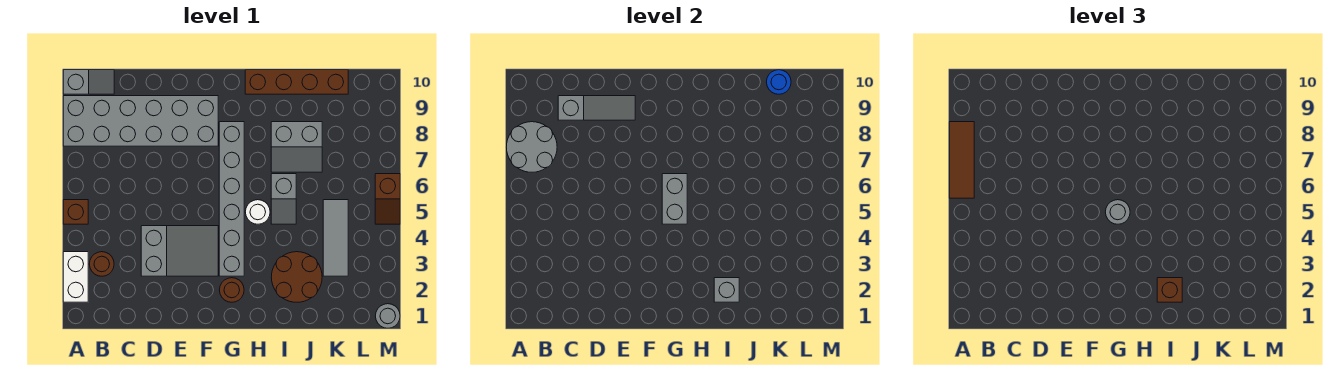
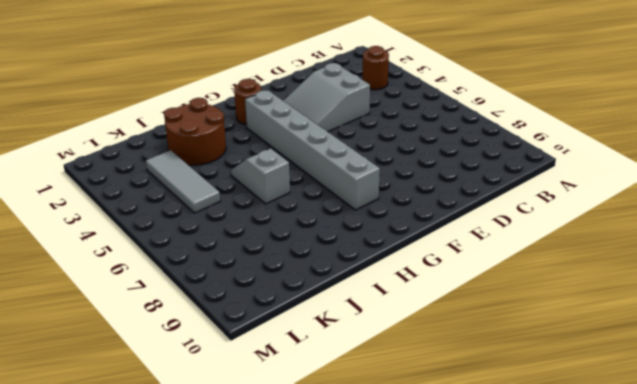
none -> white brick A2:A3 level 1
none -> brown brick A5 level 1
none -> grey brick A8:F9 level 1

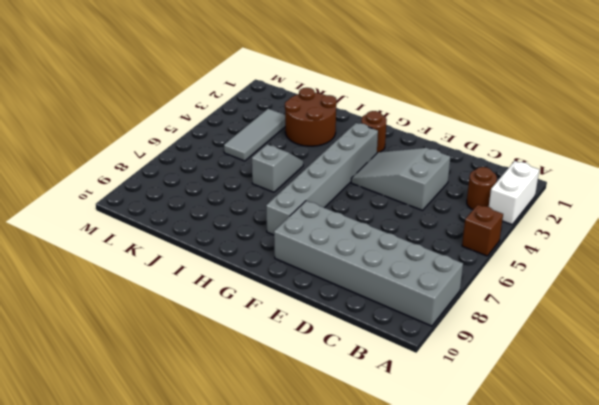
none -> grey slope A10:B10 level 1 top A
none -> white round brick H5 level 1
none -> brown brick H10:K10 level 1

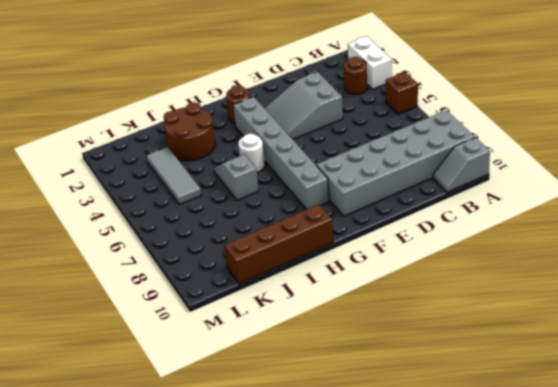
none -> grey slope I7:J8 level 1 top 8
none -> grey round brick M1 level 1
none -> brown slope M5:M6 level 1 top 6

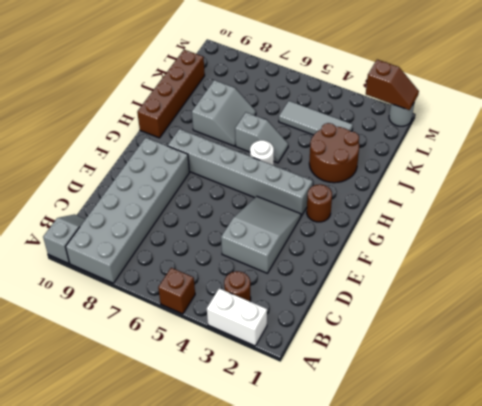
brown slope M1:M2 level 2 top 2 -> brown slope M5:M6 level 1 top 6
none -> grey round brick A7:B8 level 2
none -> grey slope C9:E9 level 2 top C
none -> grey brick G5:G6 level 2

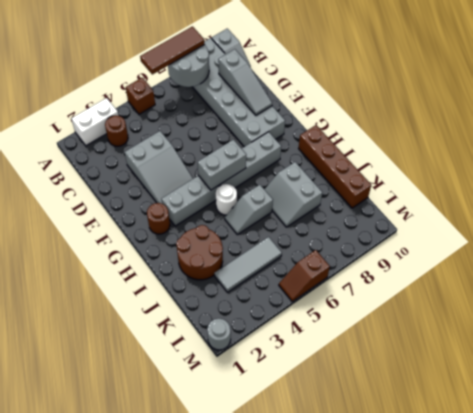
none -> grey brick I2 level 2
none -> blue round brick K10 level 2
none -> grey round brick G5 level 3

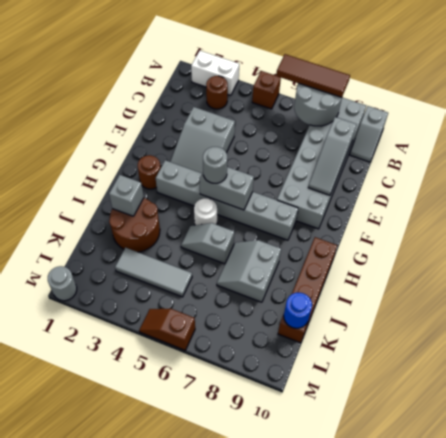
none -> brown brick I2 level 3

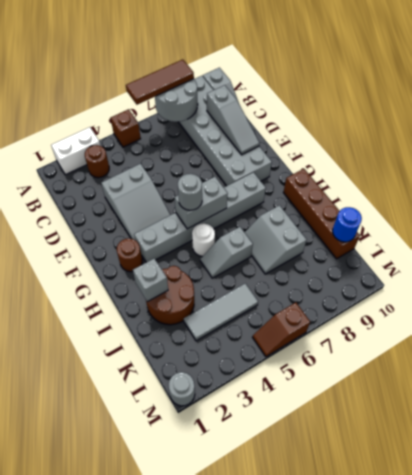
none -> brown brick I2 level 3

